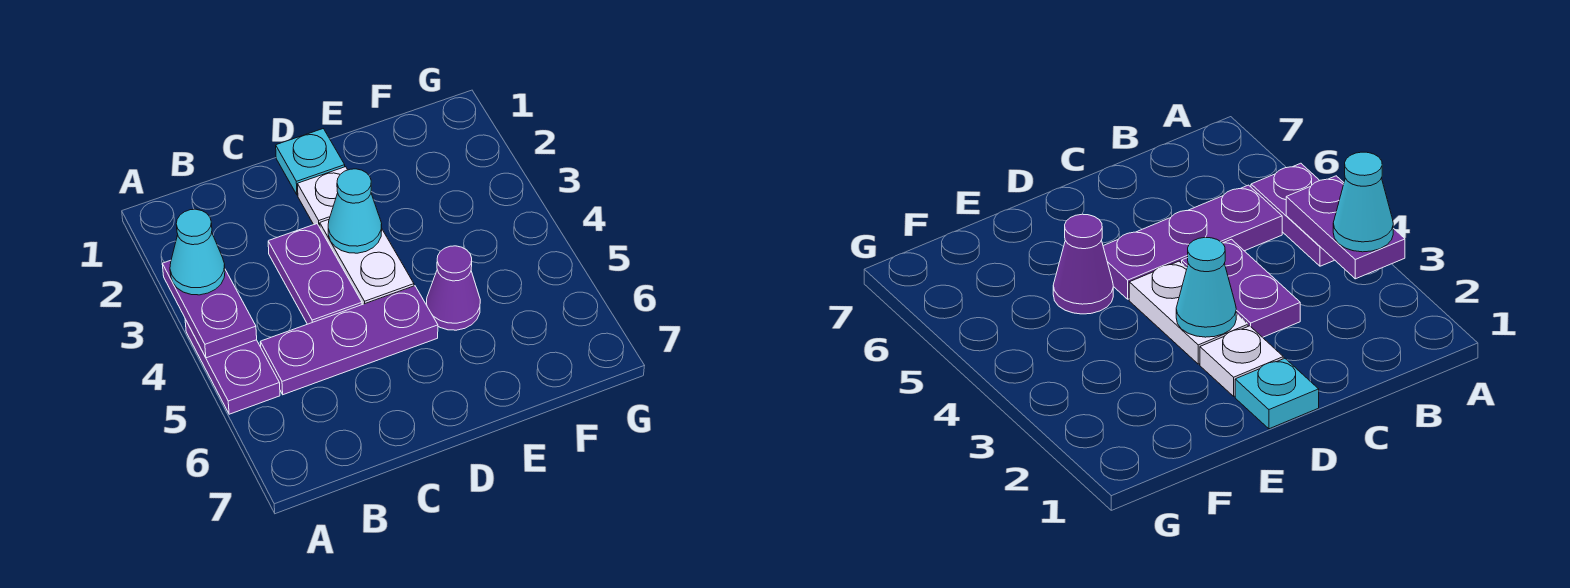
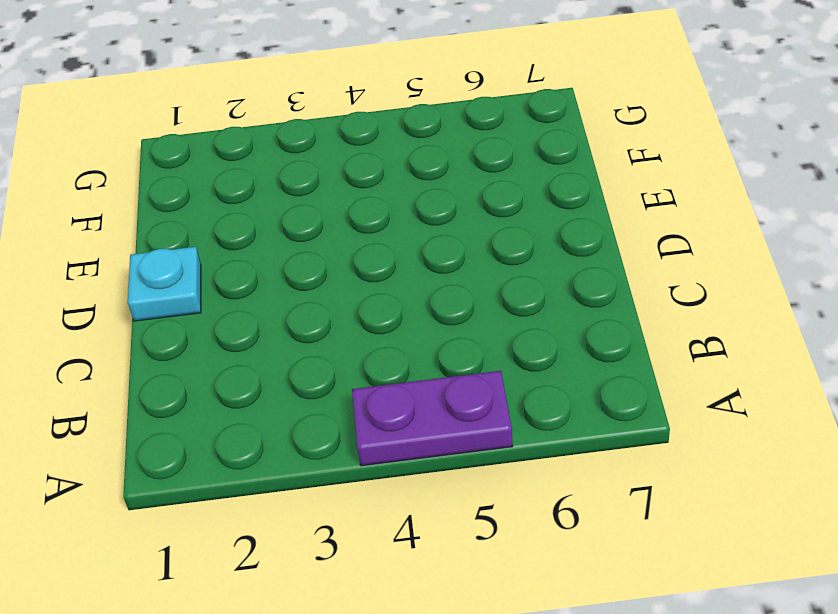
none -> purple plate B5:D5 level 1
none -> purple plate C3:C4 level 1

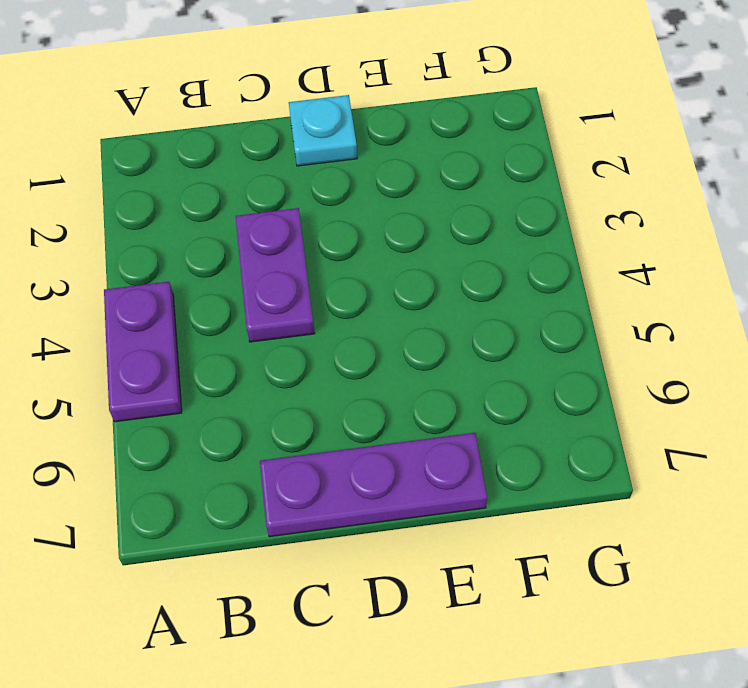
purple plate C7:E7 level 1 -> purple plate B5:D5 level 1
none -> white plate D2 level 1
none -> white plate D3:D4 level 1

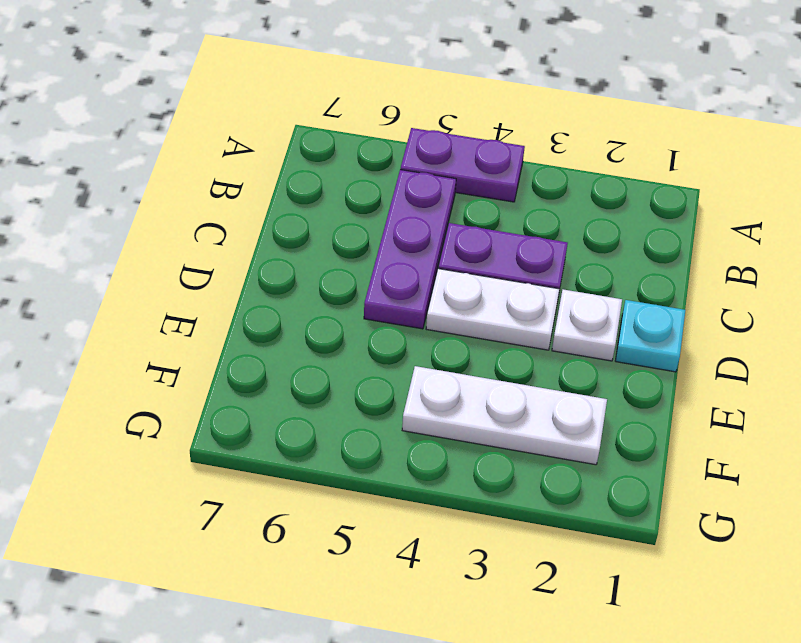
white plate F2:F4 level 1 -> none
none -> purple cone E5 level 1
none -> purple plate A3:A4 level 2

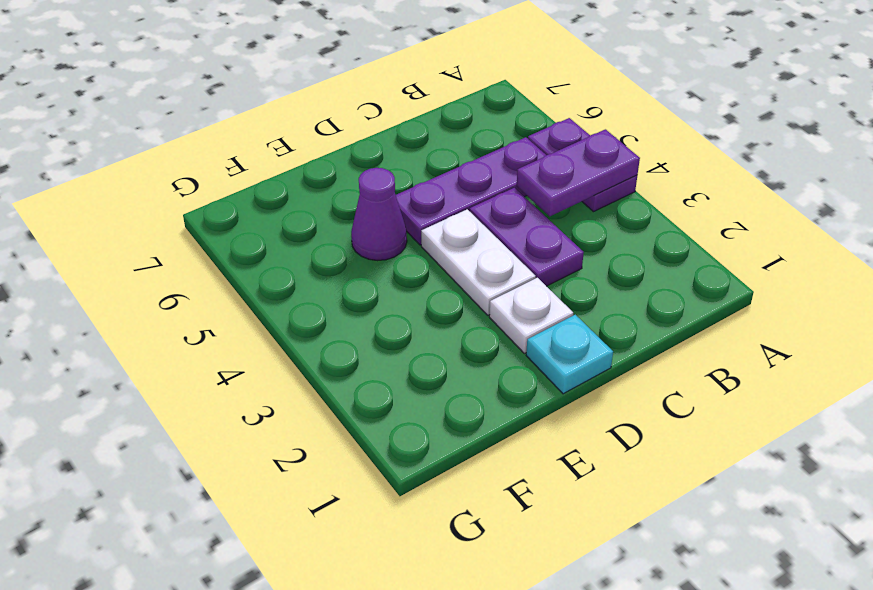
purple plate A4:B4 level 2 -> purple plate A3:A4 level 2
none -> cyan cone D3 level 2
none -> cyan cone A3 level 3

